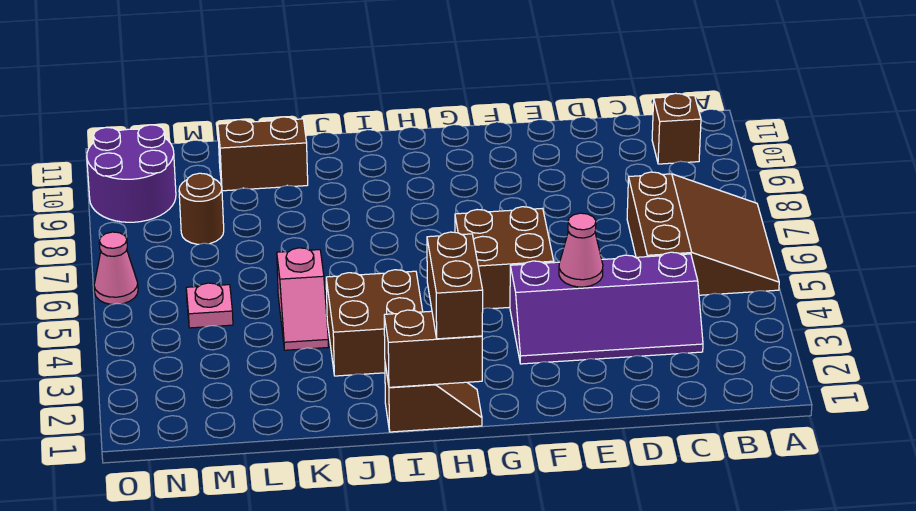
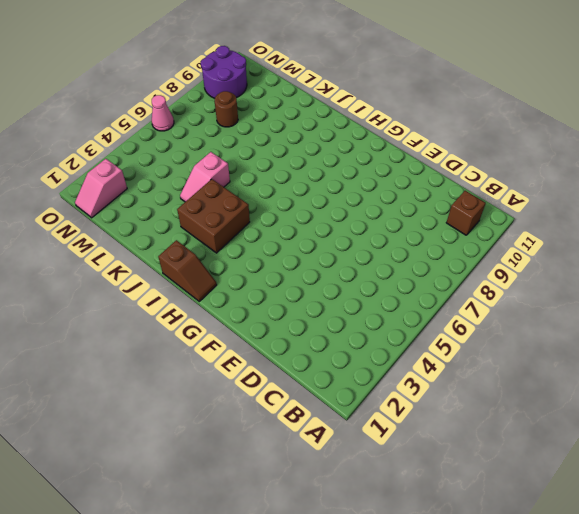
pink slope N1:N2 level 1 top 2 -> none
none -> brown slope A5:C7 level 1 top C
none -> purple slope C3:F4 level 1 top 4
none -> brown brick F5:G6 level 1

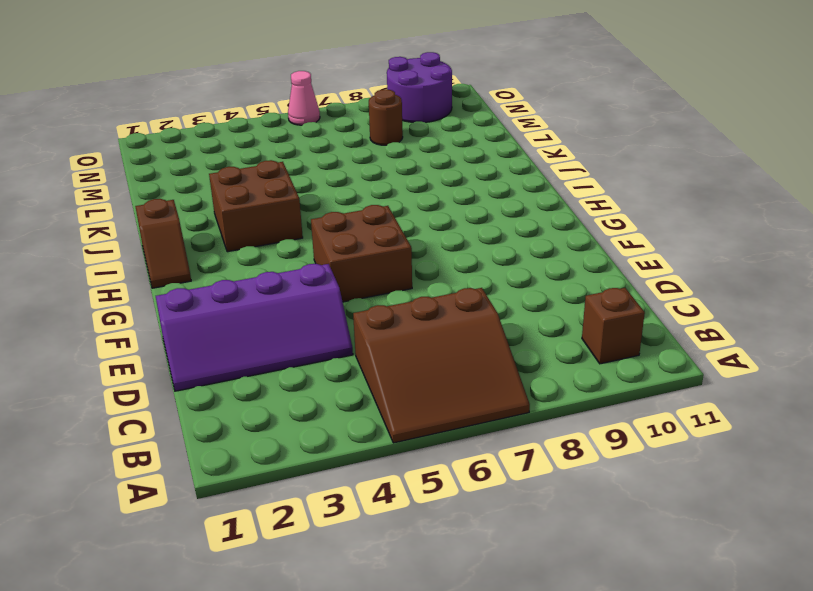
purple slope D1:E4 level 1 top E -> purple slope C3:F4 level 1 top 4
none -> pink slope K4:K5 level 1 top 5
none -> brown brick K10:L10 level 1
none -> pink plate M5 level 1

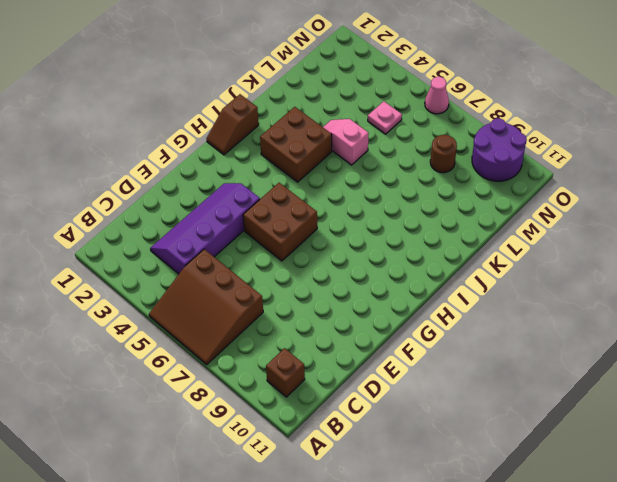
none -> brown brick K10:L10 level 1
none -> pink cone E4 level 2
none -> brown brick H1:I1 level 2

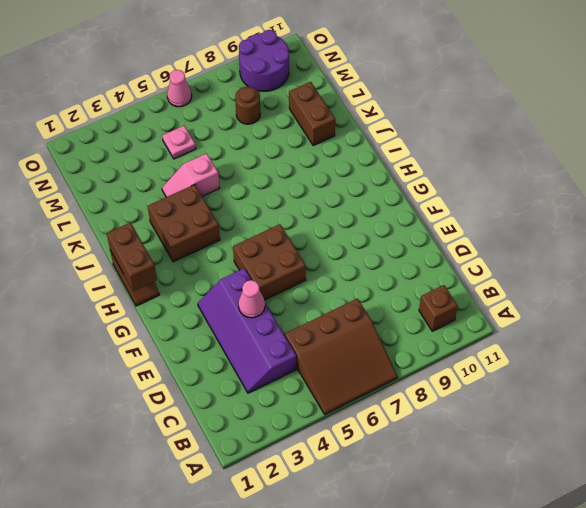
none -> brown brick H1:H2 level 3

